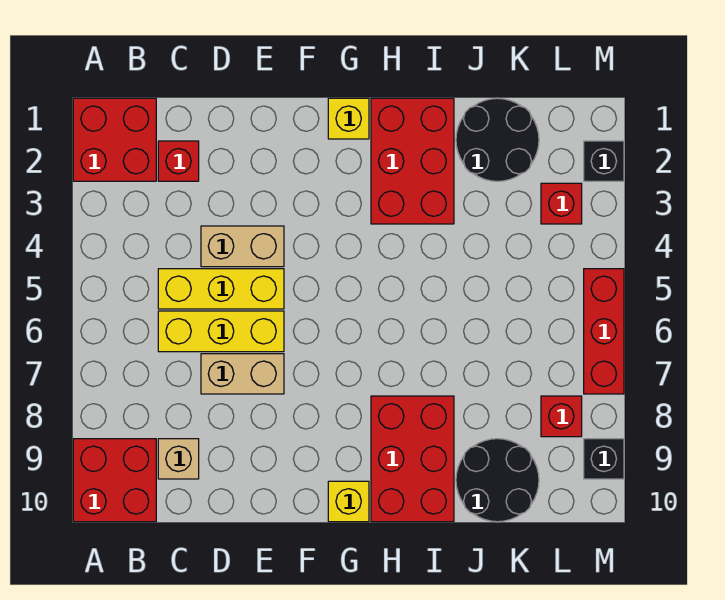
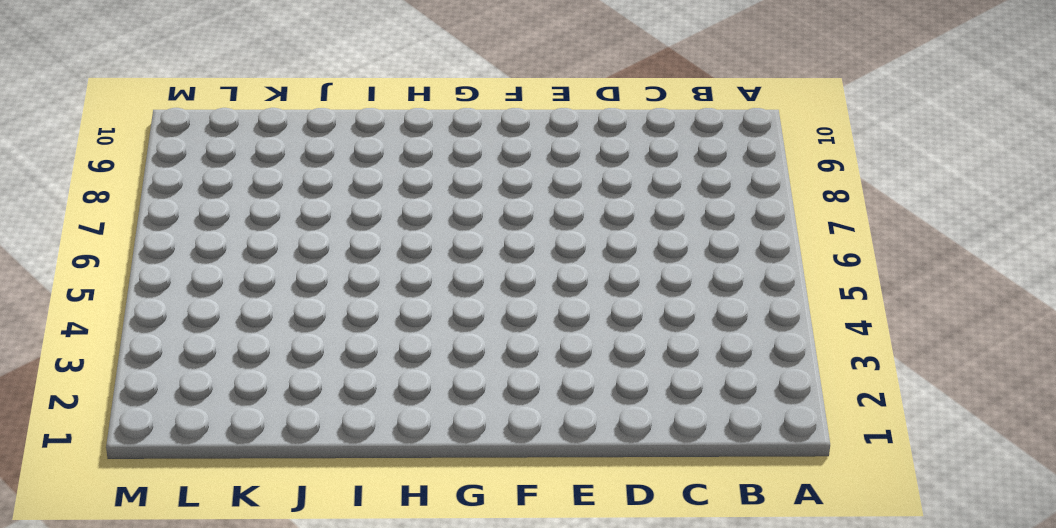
none -> red brick A1:B2 level 1
none -> red brick A9:B10 level 1
none -> red brick C2 level 1

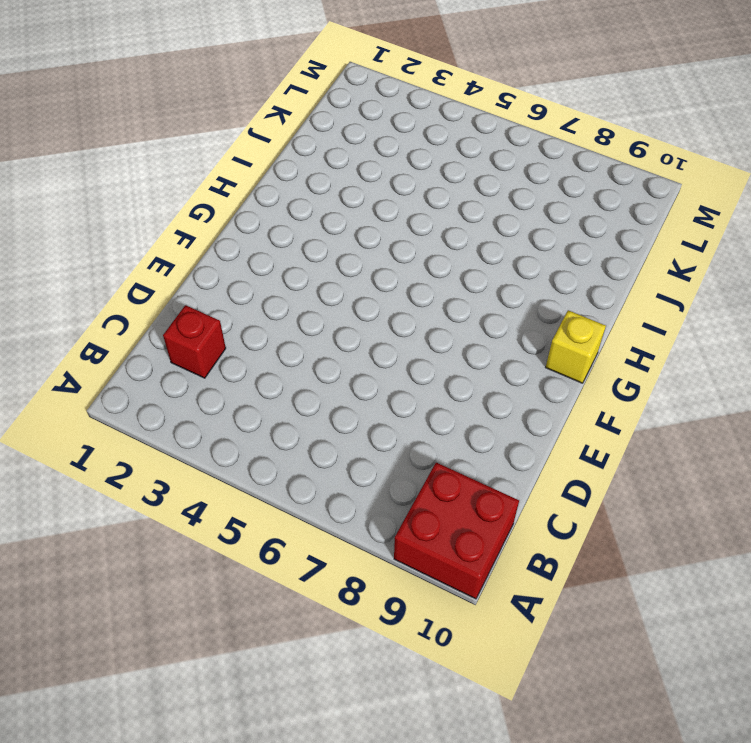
none -> red brick A1:B2 level 1
none -> yellow brick C5:E5 level 1
none -> yellow brick C6:E6 level 1

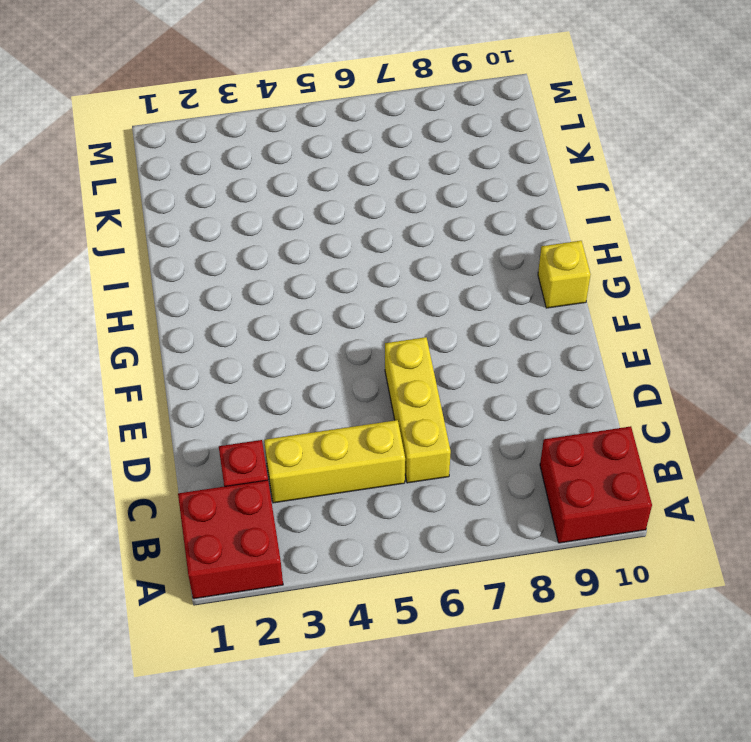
yellow brick C3:C5 level 1 -> yellow brick C5:E5 level 1
none -> tan brick C9 level 1
none -> tan brick D4:E4 level 1
none -> tan brick D7:E7 level 1

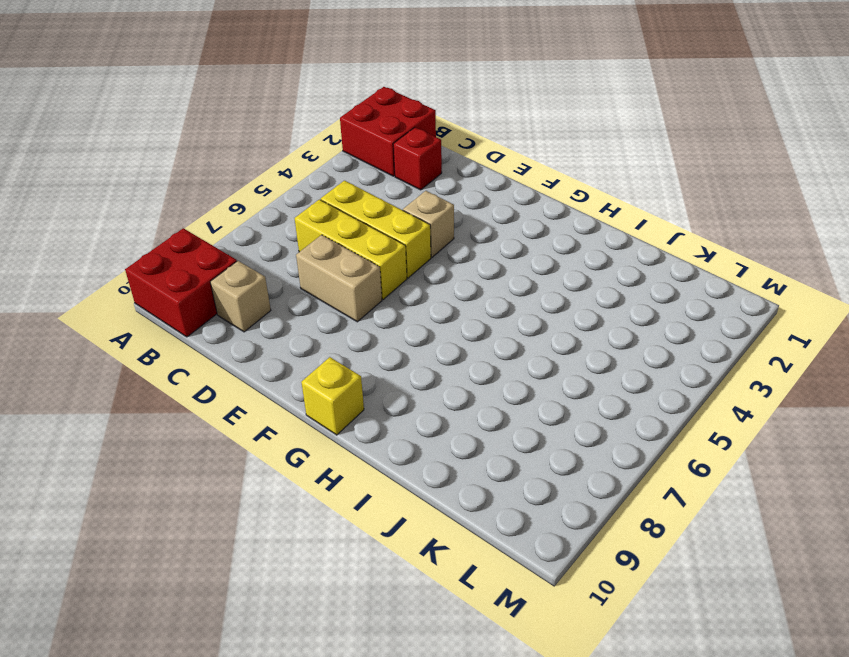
tan brick E4 level 1 -> tan brick D4:E4 level 1
none -> yellow brick G1 level 1
none -> red brick H1:I3 level 1
none -> red brick H8:I10 level 1

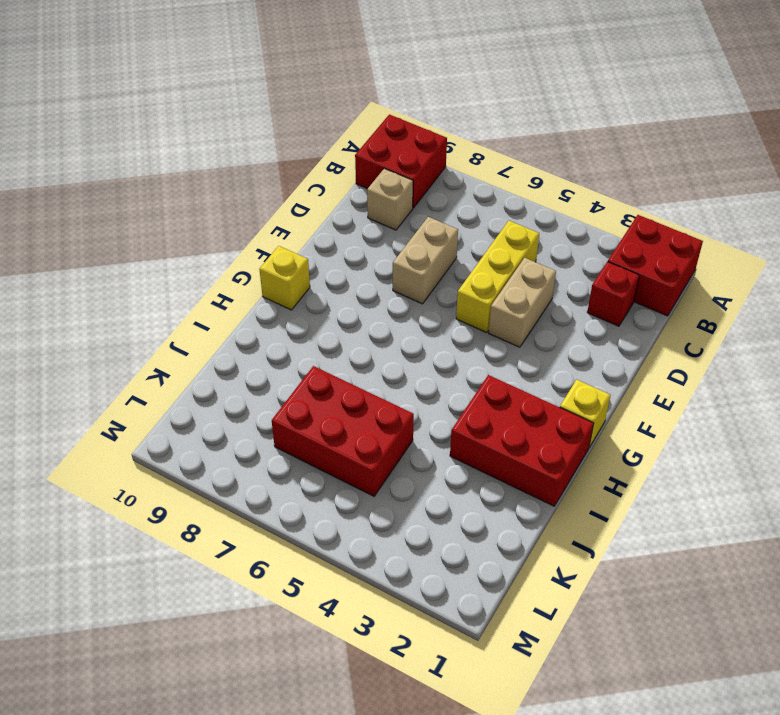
red brick J5:K7 level 1 -> red brick H8:I10 level 1
none -> yellow brick C6:E6 level 1
none -> black round brick J1:K2 level 1
none -> black round brick J9:K10 level 1

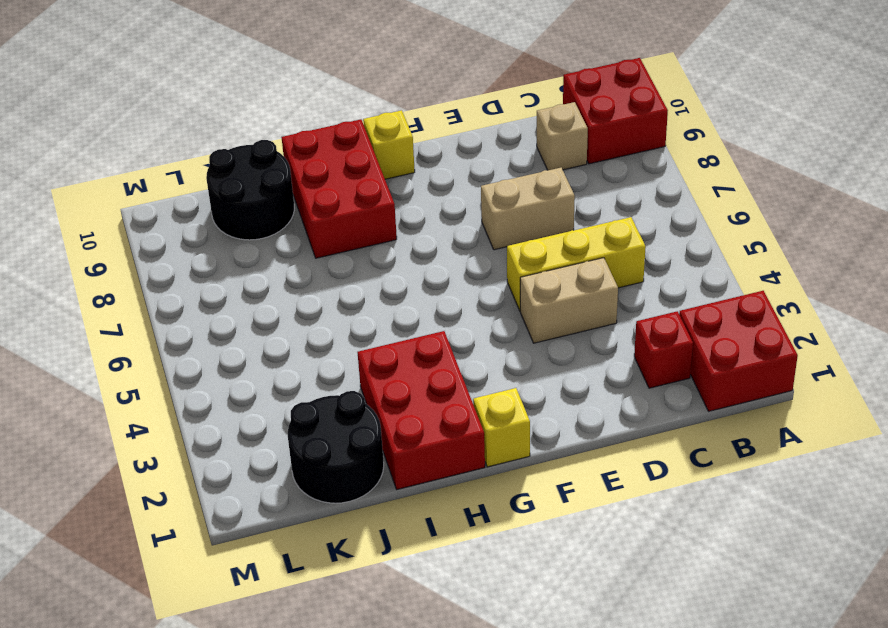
none -> yellow brick C6:E6 level 1
none -> red brick L3 level 1
none -> red brick L8 level 1

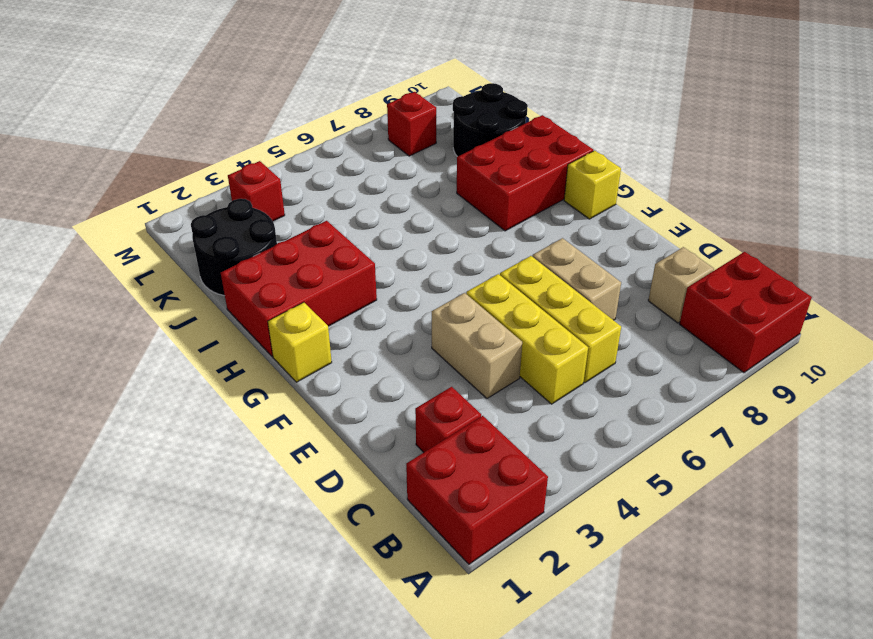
none -> black brick M2 level 1
none -> red brick M5:M7 level 1
none -> black brick M9 level 1

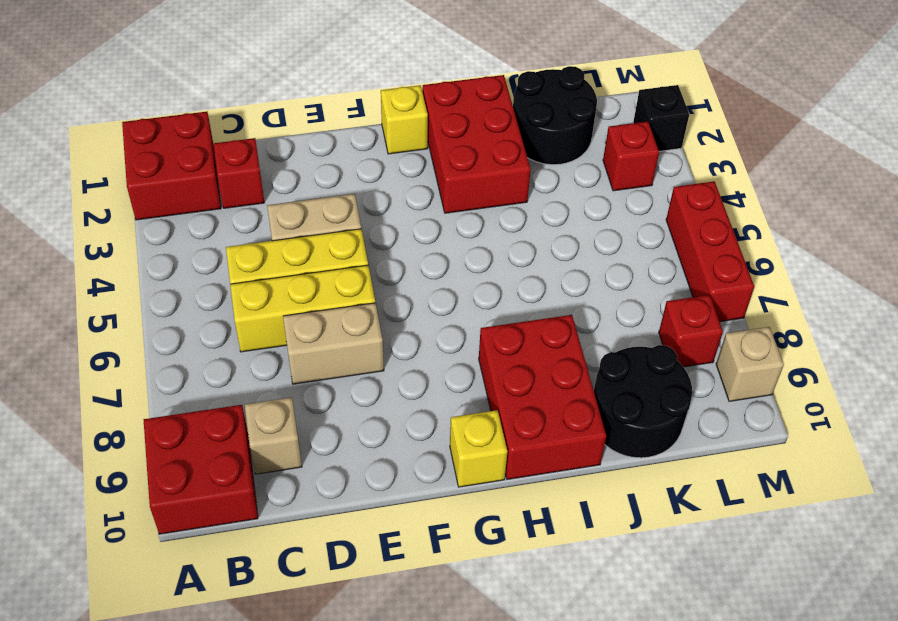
tan brick M9 level 1 -> black brick M9 level 1

